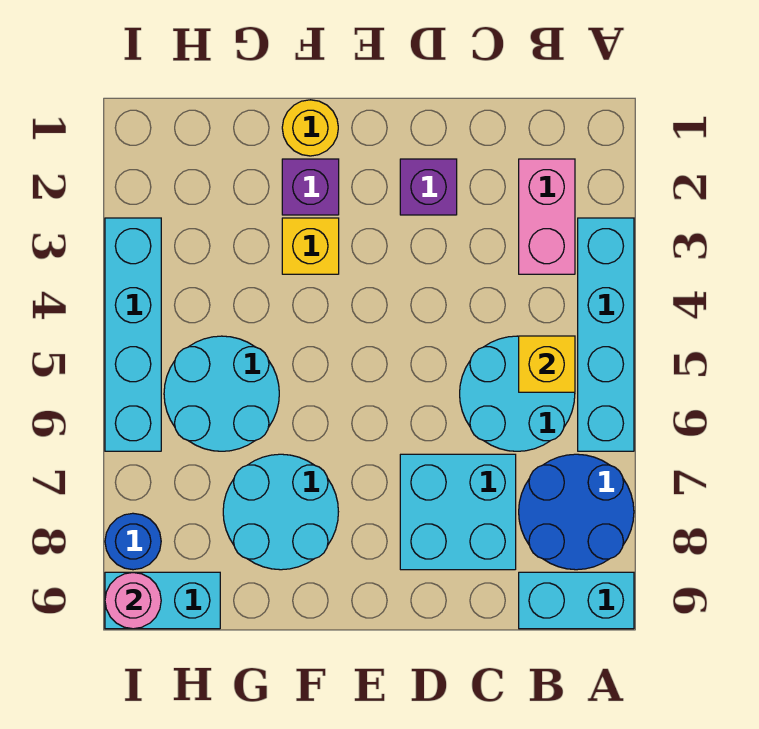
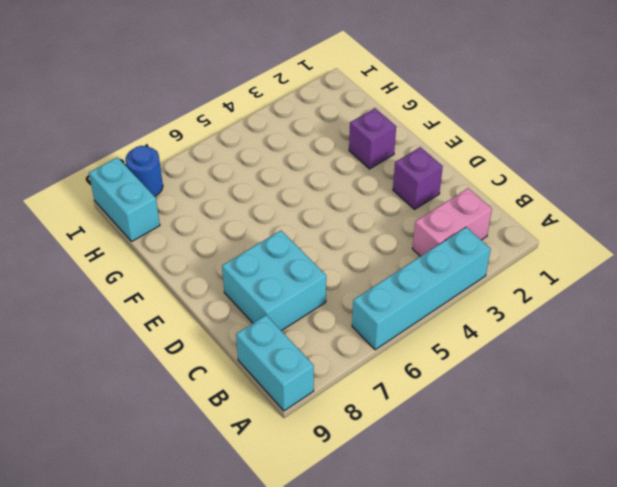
none -> blue round brick A7:B8 level 1
none -> cyan round brick B5:C6 level 1
none -> yellow round brick F1 level 1

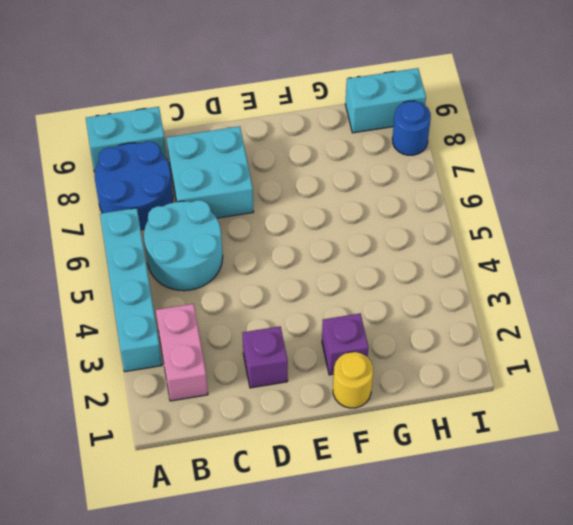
none -> yellow brick F3 level 1
none -> cyan round brick F7:G8 level 1
none -> cyan round brick G5:H6 level 1

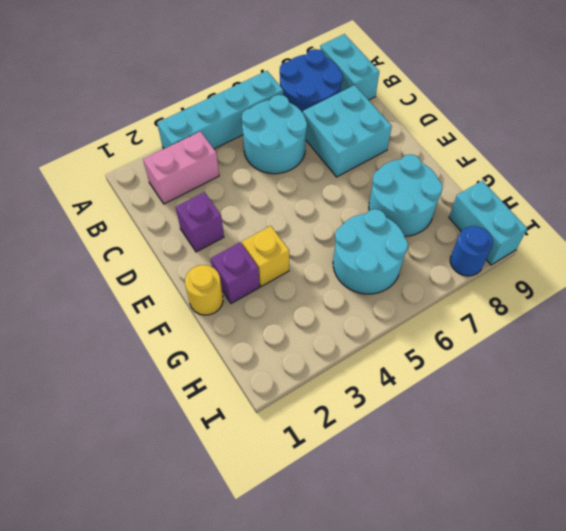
none -> cyan brick I3:I6 level 1
none -> yellow brick B5 level 2
none -> pink round brick I9 level 2

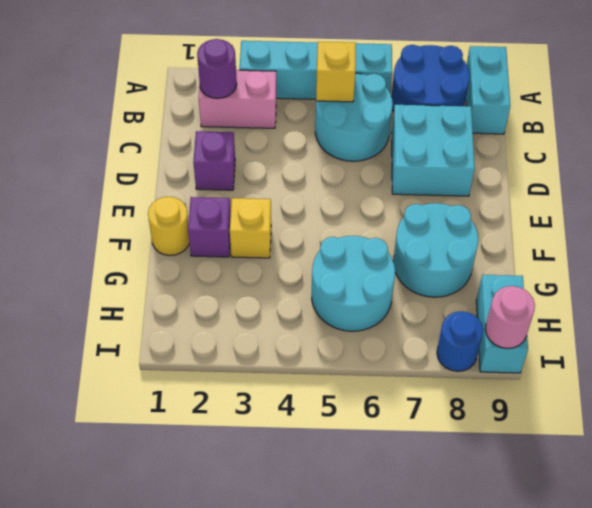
purple round brick B2 level 2 -> none
none -> cyan brick I3:I6 level 1

